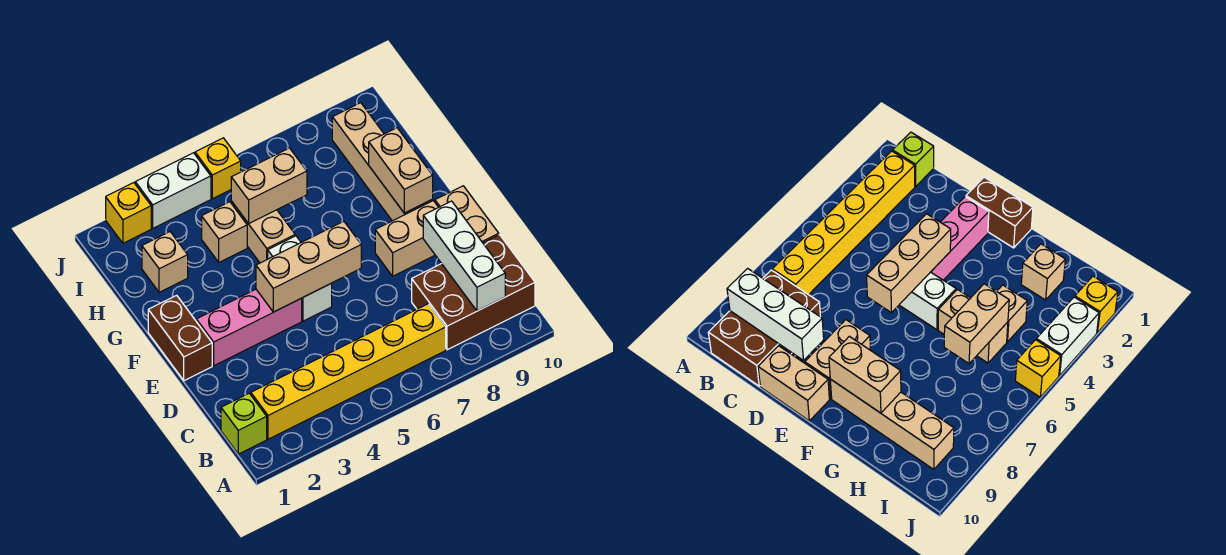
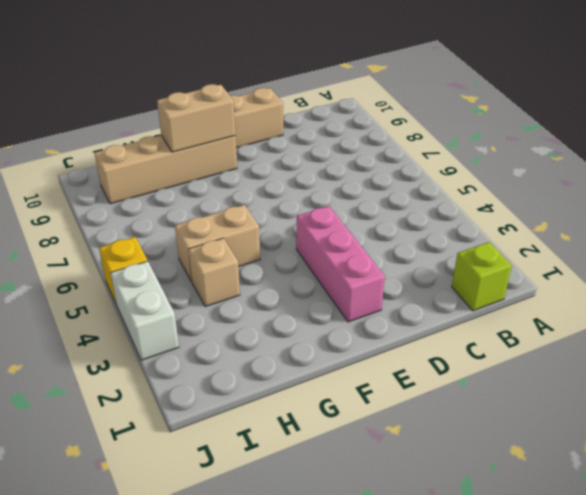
none -> yellow brick B2:B7 level 1
none -> brown brick B8:C10 level 1
none -> brown brick E1:F1 level 1

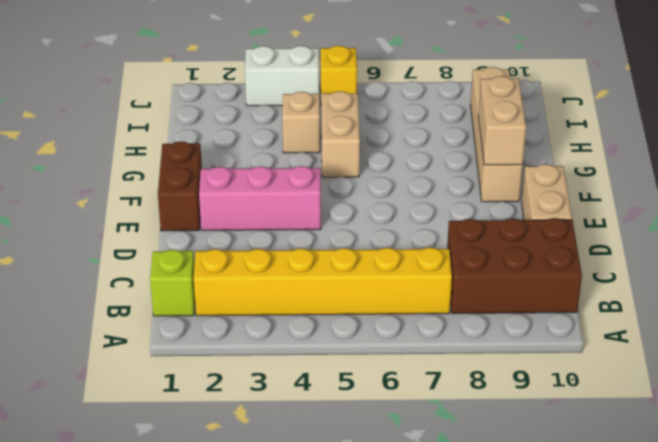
none -> white brick E5:F5 level 1
none -> tan brick E8:E9 level 1
none -> tan brick H2 level 1

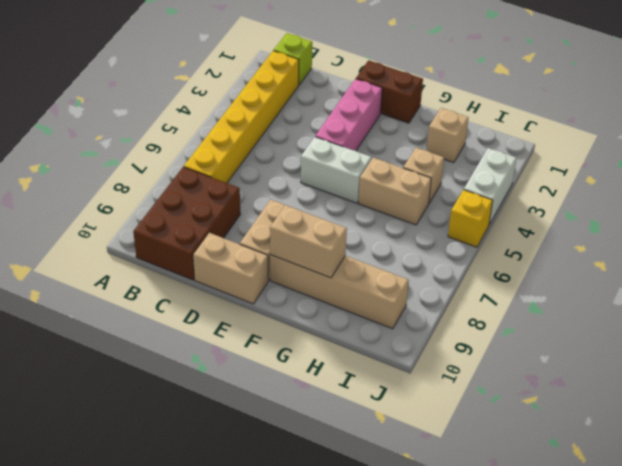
none -> yellow brick J2 level 1
none -> white brick B9:D9 level 2
none -> tan brick E4:E6 level 2

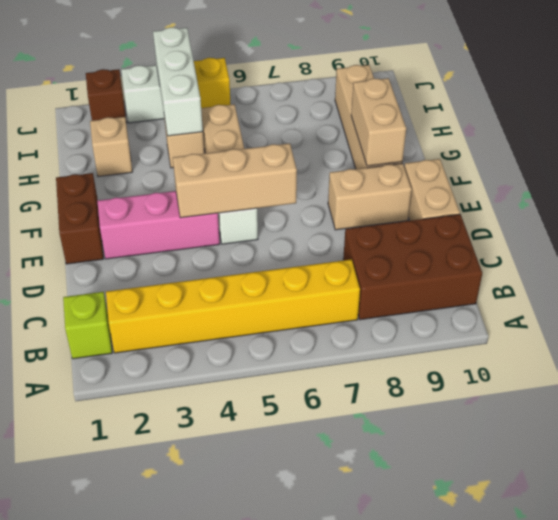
white brick H4:J4 level 2 -> white brick B9:D9 level 2
brown brick J2 level 1 -> yellow brick J2 level 1
none -> tan brick H5:H6 level 2

